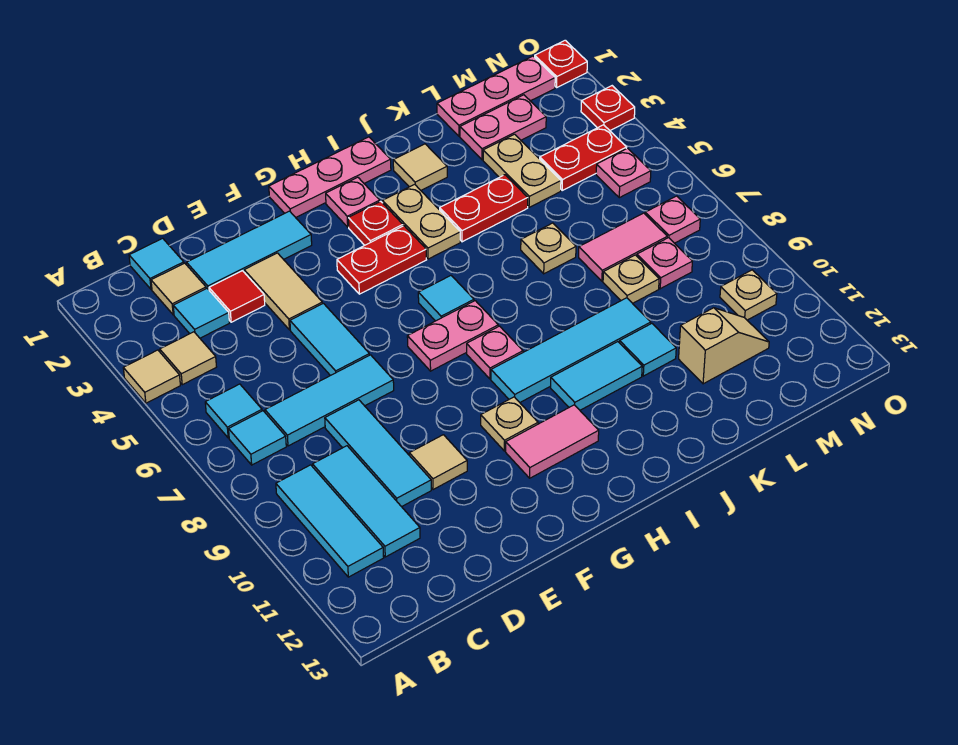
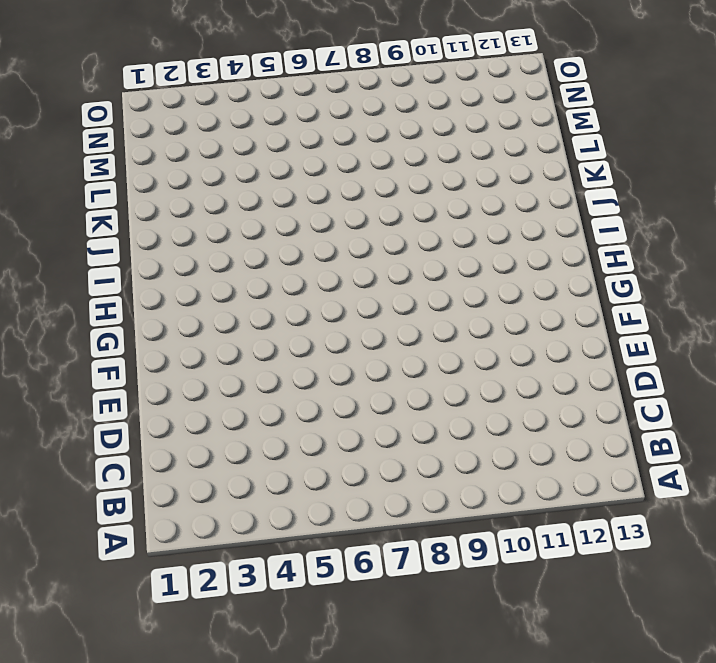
none -> tan tile A4 level 1
none -> tan tile B4 level 1
none -> cyan tile B6 level 1
none -> cyan tile B7 level 1

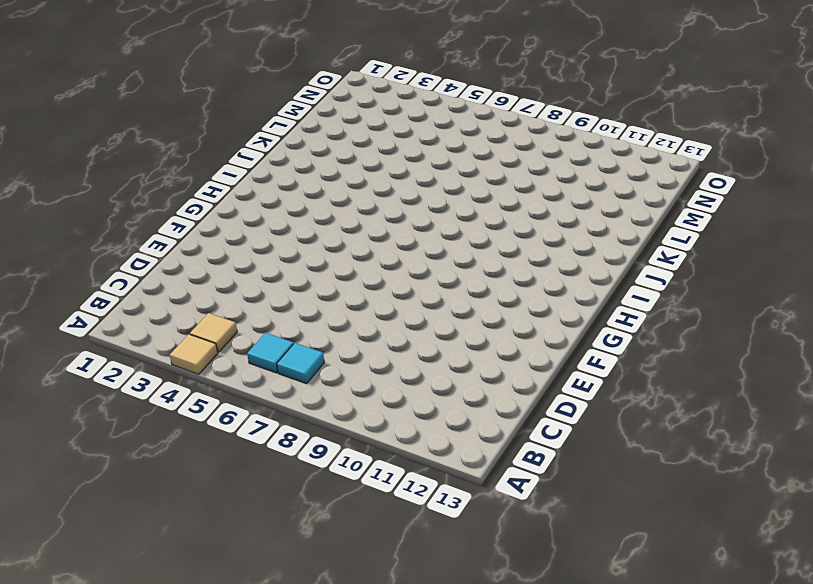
none -> cyan tile B9:B11 level 1
none -> cyan tile C1 level 1
none -> tan tile C2 level 1
none -> cyan tile C3 level 1

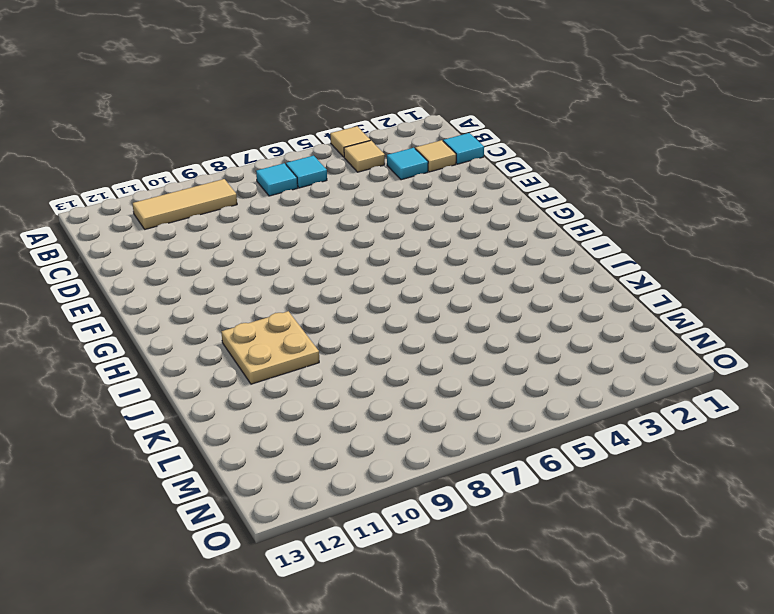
tan tile B9:B11 level 1 -> cyan tile B9:B11 level 1
tan plate I10:J11 level 1 -> cyan tile I10:J10 level 1
none -> cyan tile C7:E7 level 1
none -> cyan tile C9:C11 level 1
none -> cyan tile D2:F2 level 1
none -> red tile D3 level 1

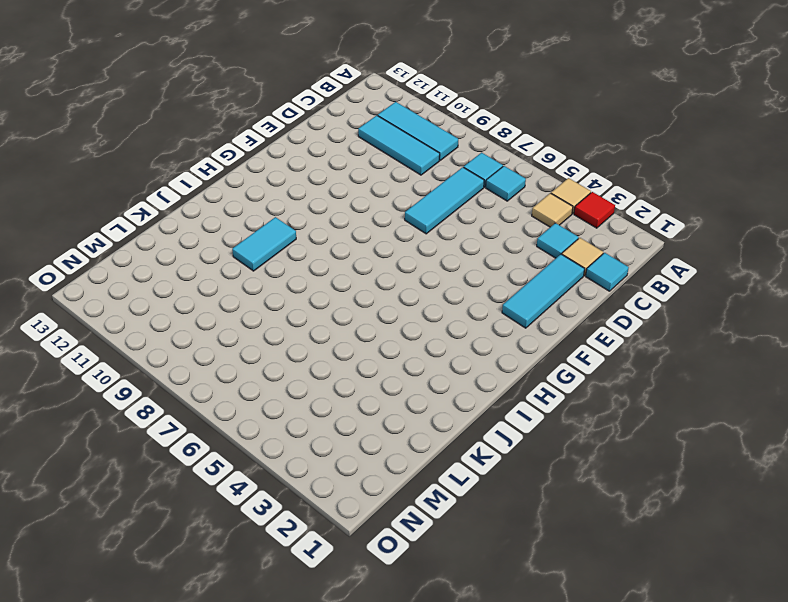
red tile A3 level 1 -> red tile D3 level 1
none -> cyan tile D8:D10 level 1
none -> tan tile E3:E4 level 1
none -> cyan tile E5:E6 level 1
none -> tan tile E10 level 1

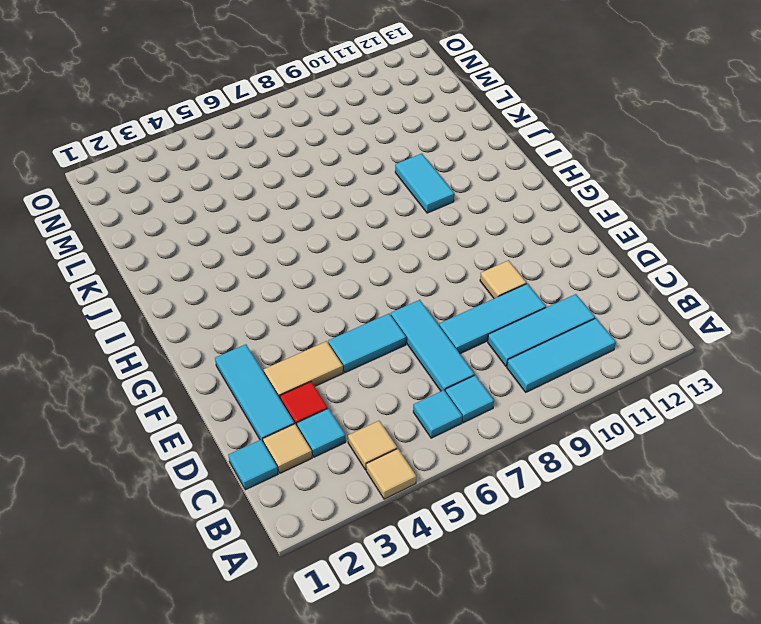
none -> pink plate G1:I1 level 1
none -> red plate G4:H4 level 1
none -> pink plate G7:H7 level 1
none -> tan plate G10 level 1

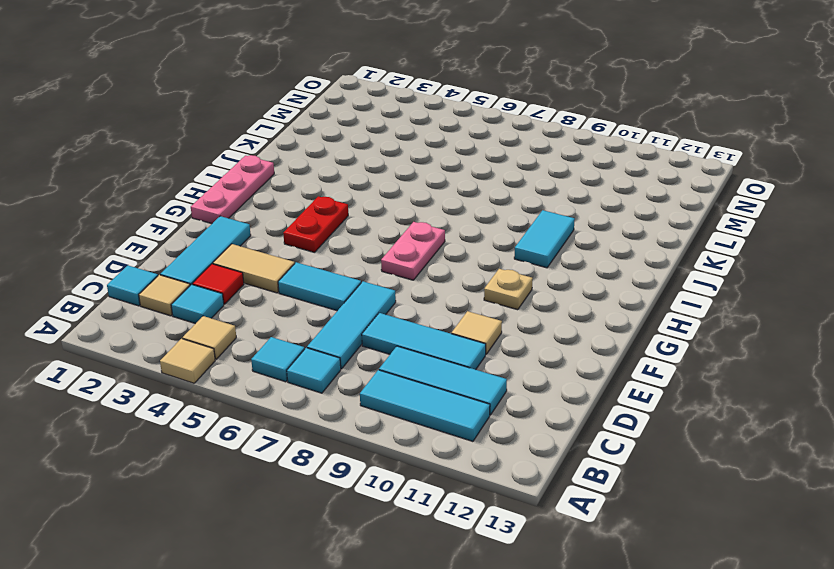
none -> pink tile G11:H11 level 1
none -> pink plate H2 level 1
none -> red plate H3 level 1
none -> cyan tile H6 level 1

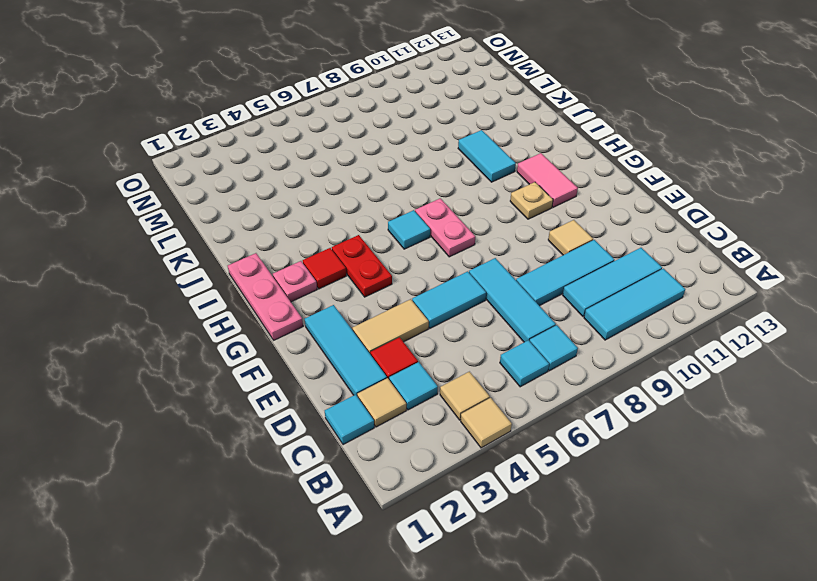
red tile H3 level 1 -> red plate H3 level 1
none -> pink plate H8 level 1
none -> cyan tile H9:K9 level 1
none -> tan plate I3:I4 level 1
none -> tan tile J2 level 1

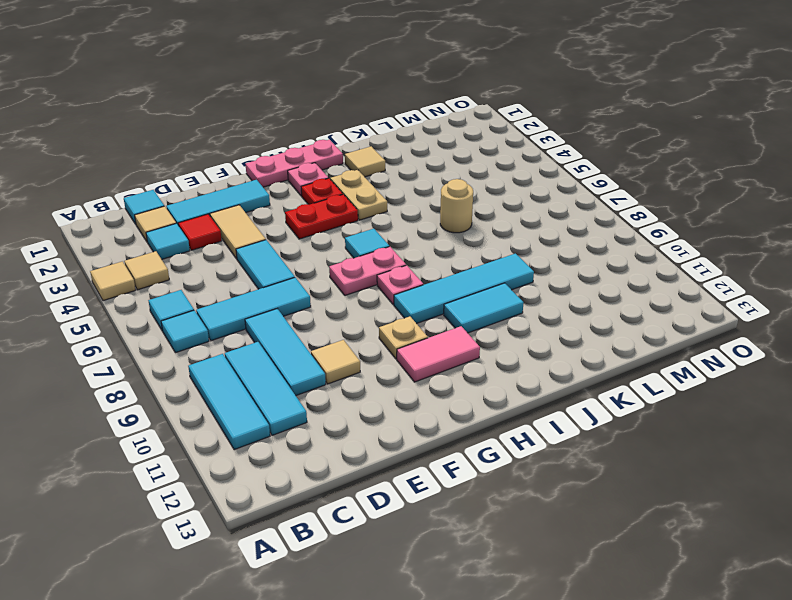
tan round brick K6 level 1 -> tan plate K6 level 1
none -> red plate J4:K4 level 1
none -> cyan tile K10 level 1
none -> pink plate L1:N1 level 1
none -> pink plate L2:M2 level 1

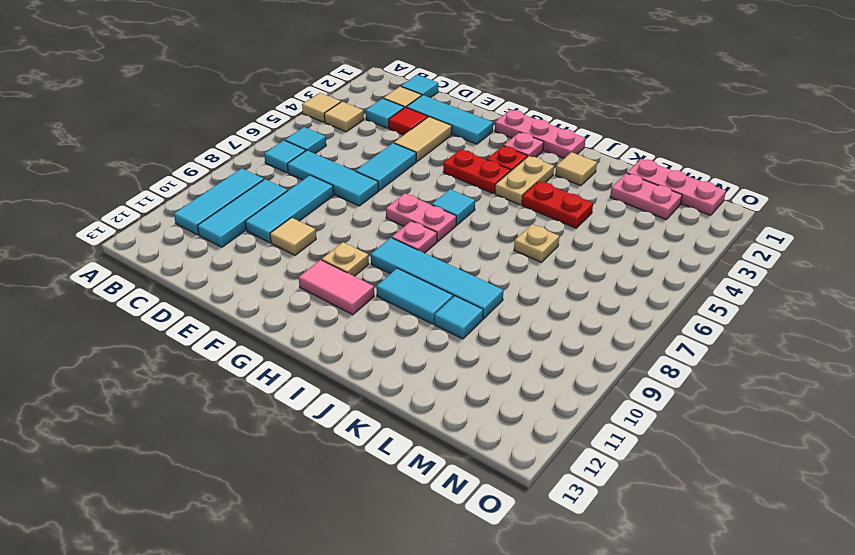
none -> tan plate L3:L4 level 1
none -> pink tile L7:M7 level 1
none -> tan plate L8 level 1
none -> tan slope L11:M11 level 1 top L

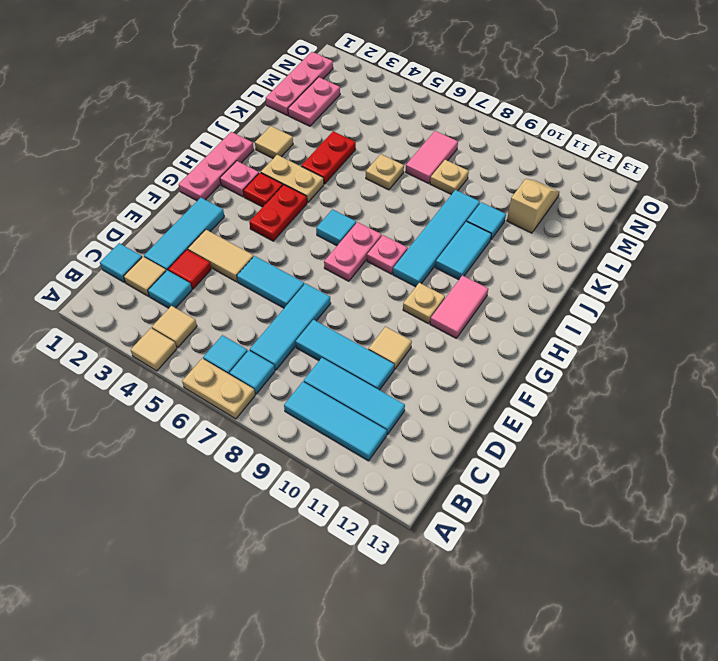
tan plate A6:A7 level 1 -> tan plate L3:L4 level 1
none -> red plate M4:N4 level 1
none -> pink plate M8 level 1
none -> pink plate N5 level 1
none -> pink plate N7 level 1

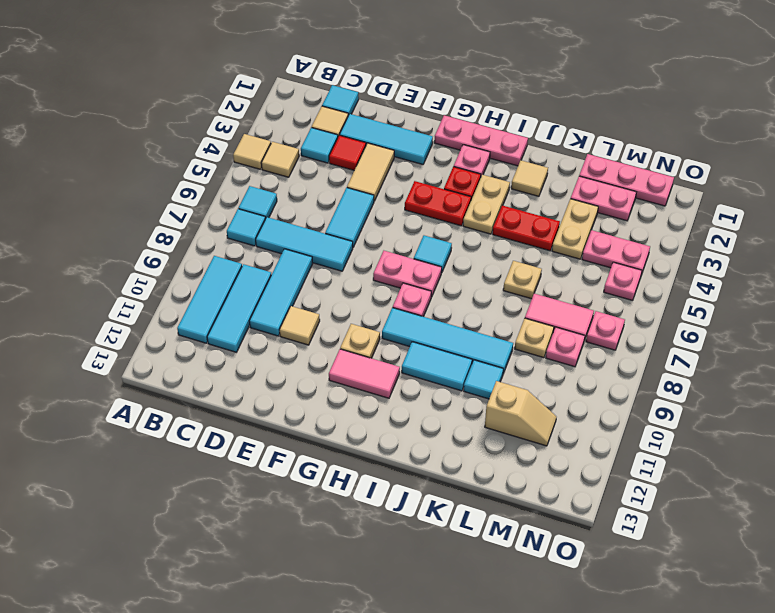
pink plate M4:N4 level 1 -> red plate M4:N4 level 1
none -> tan plate N10 level 1
none -> red plate O1 level 1
none -> red plate O3 level 1

